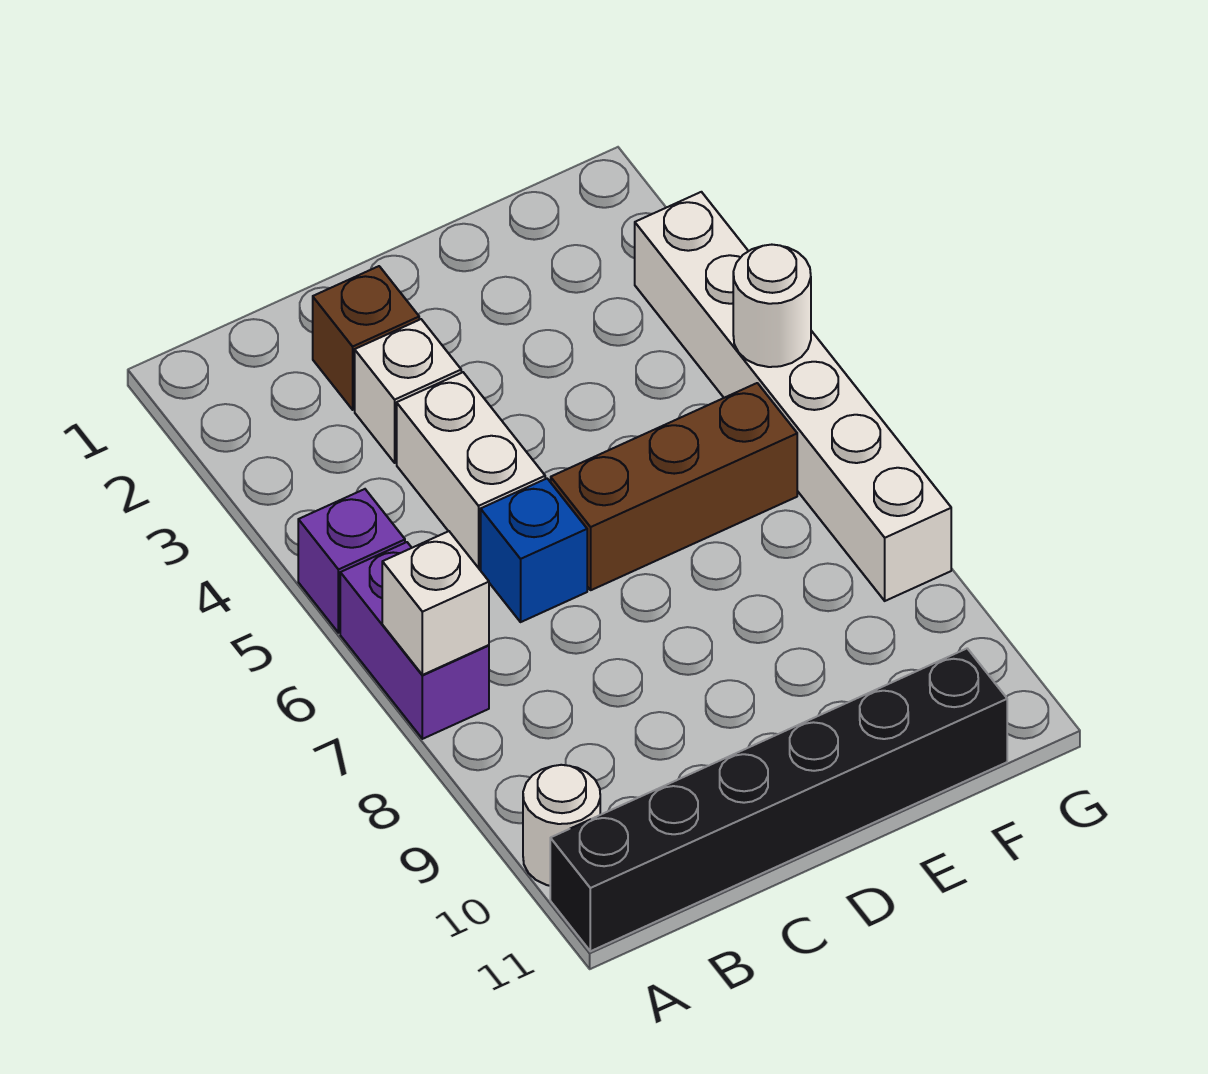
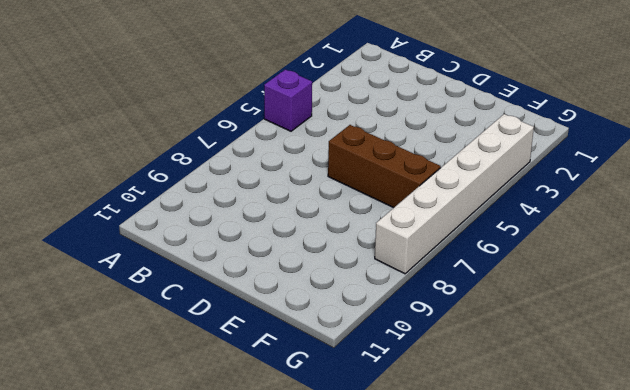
none -> purple brick A6:A7 level 1
none -> white round brick A10 level 1
none -> black brick A11:F11 level 1

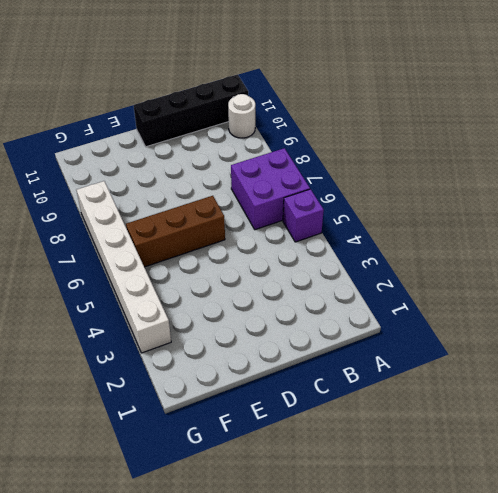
purple brick A6:B7 level 1 -> purple brick A6:A7 level 1
black brick A11:D11 level 1 -> black brick A11:F11 level 1
none -> brown brick C2 level 1
none -> white brick C3 level 1
none -> white brick C4:C5 level 1

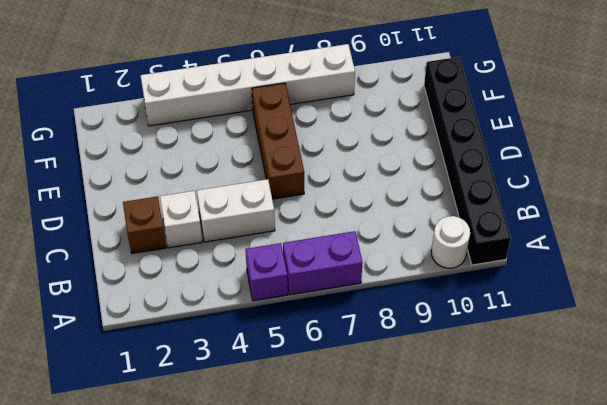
none -> blue brick C6 level 1
none -> white brick A7 level 2
none -> white round brick G5 level 2

